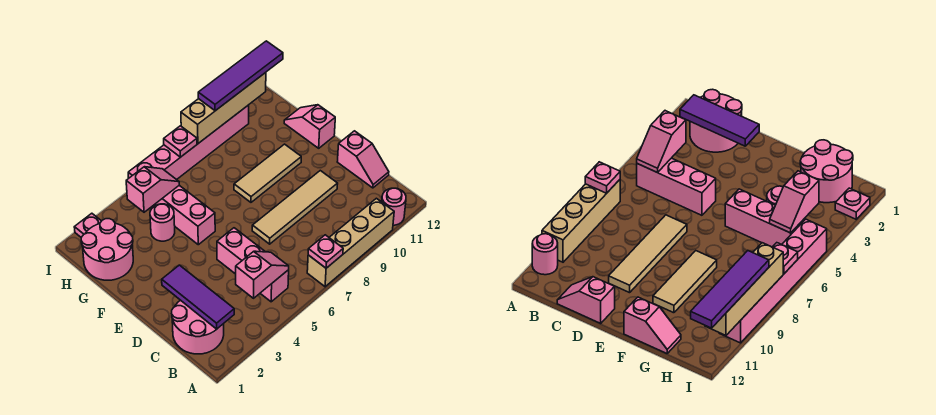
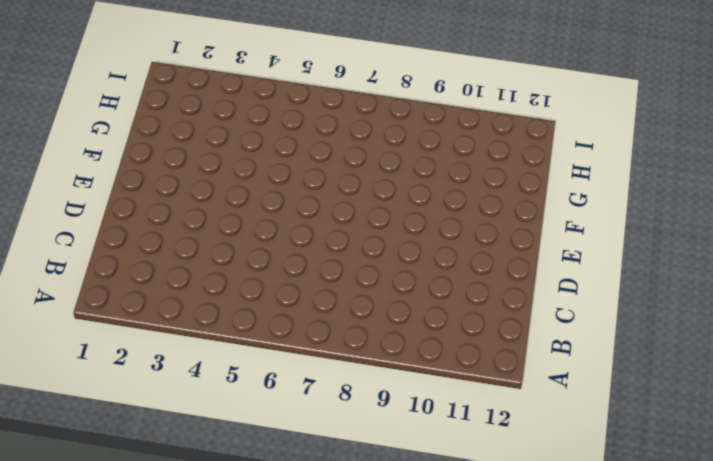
none -> tan brick A7:A10 level 1
none -> pink round brick A11 level 1
none -> pink round brick B1:C2 level 1

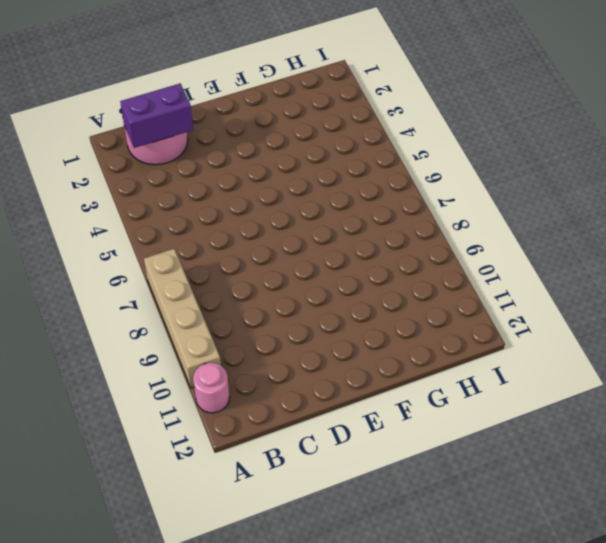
purple brick B2:C2 level 2 -> purple tile B2:D2 level 2
none -> pink brick B5:D5 level 1
none -> pink slope C12:D12 level 1 top D
none -> tan tile D7:D10 level 1

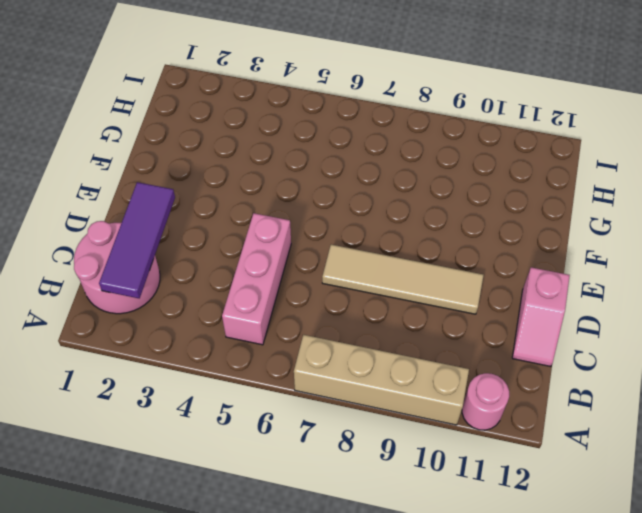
none -> pink brick F5:H5 level 1
none -> tan tile F8:F10 level 1
none -> pink slope F12:G12 level 1 top F

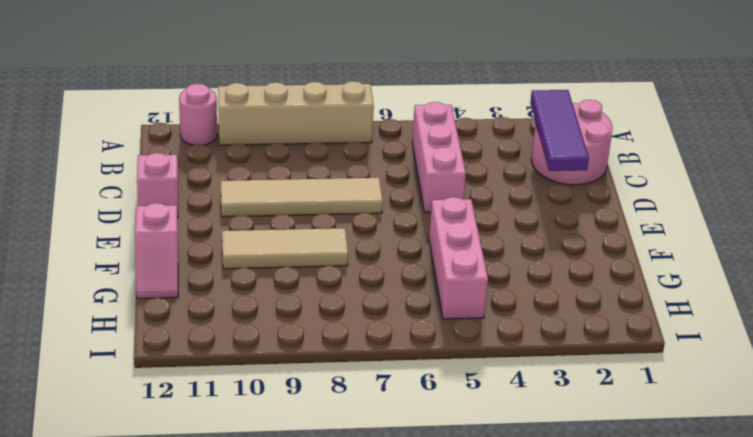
none -> pink round brick G1:H2 level 1
none -> pink round brick G4 level 1
none -> pink plate I2 level 1

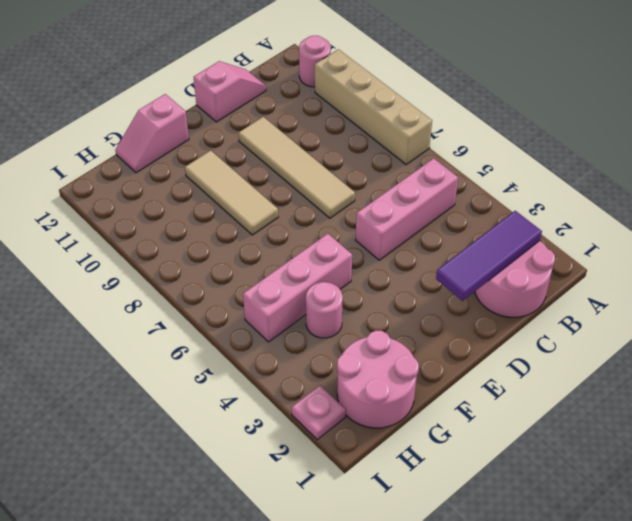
none -> pink brick I5:I10 level 1
none -> pink plate A7 level 2
none -> pink slope B4:B5 level 2 top 4

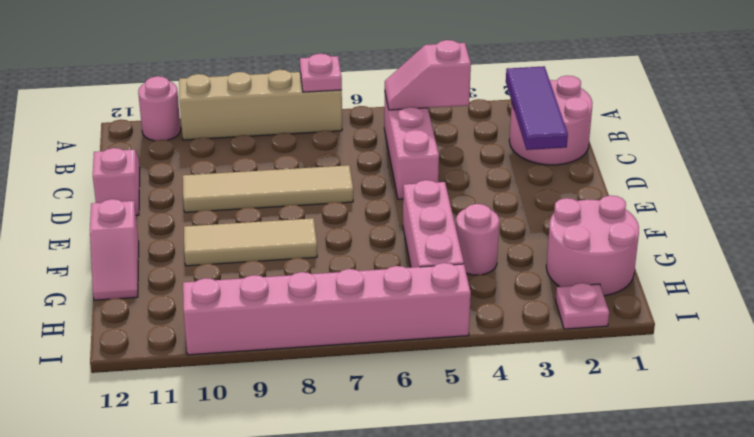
none -> pink slope H4:H5 level 2 top 4
none -> pink plate I7 level 2
none -> tan brick I8:I11 level 2

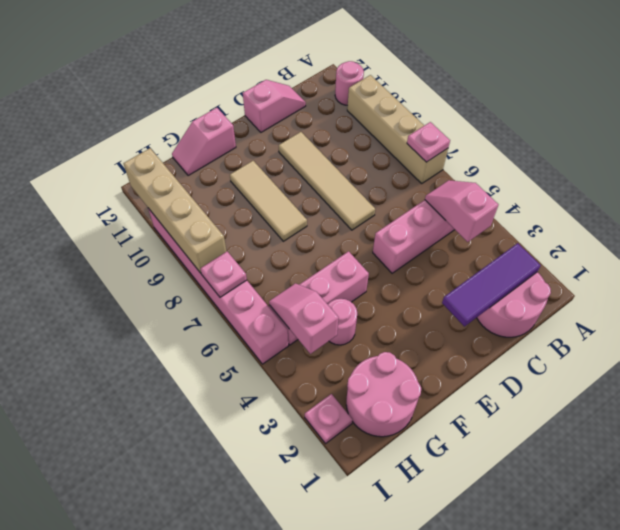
none -> purple tile I9:I12 level 3

